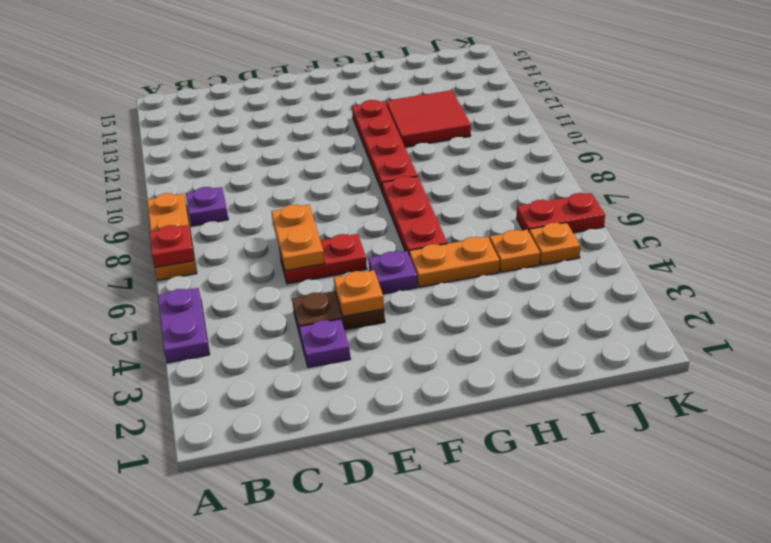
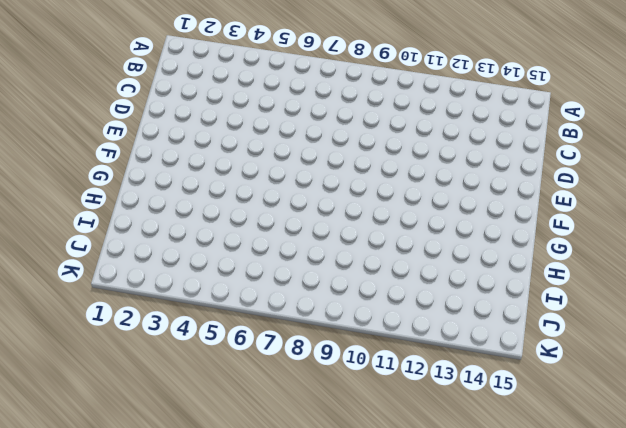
none -> purple plate A4:A5 level 1
none -> orange plate A7:A9 level 1
none -> purple plate B9 level 1

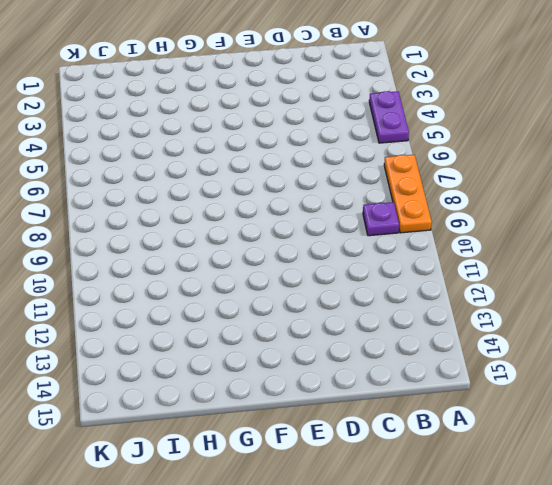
none -> purple plate D3 level 1
none -> brown plate D4:E4 level 1
none -> red plate D6:E6 level 1

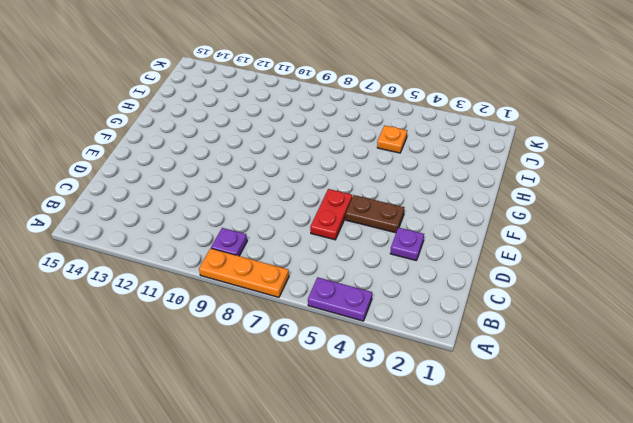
brown plate E4:E5 level 1 -> brown plate D4:E4 level 1
none -> purple plate F5 level 1
none -> orange plate G5:H5 level 1
none -> red plate G6:G8 level 1

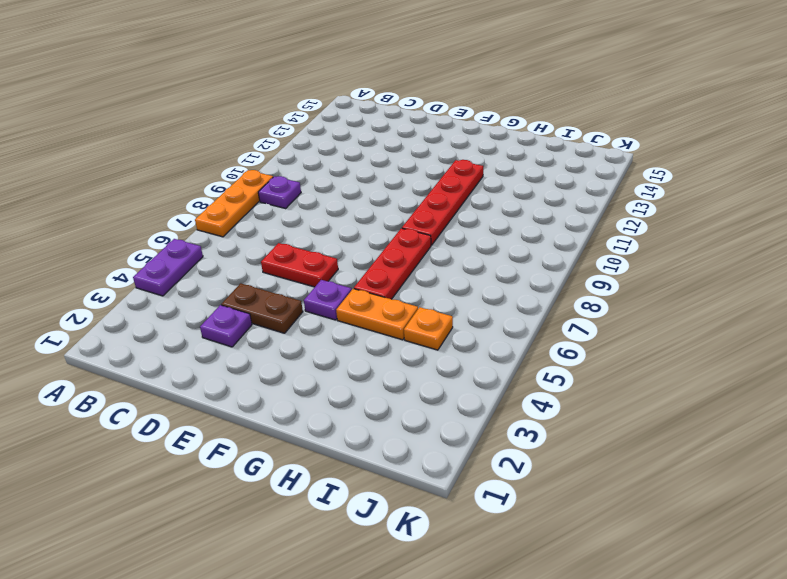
none -> red tile H11:I12 level 1
none -> orange plate J5 level 1
none -> red plate J6:K6 level 1

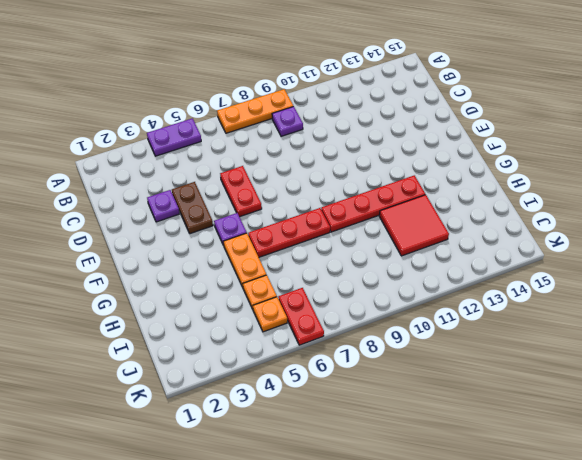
none -> red plate A7 level 2
none -> orange plate D6:D7 level 2
none -> orange plate E4 level 2

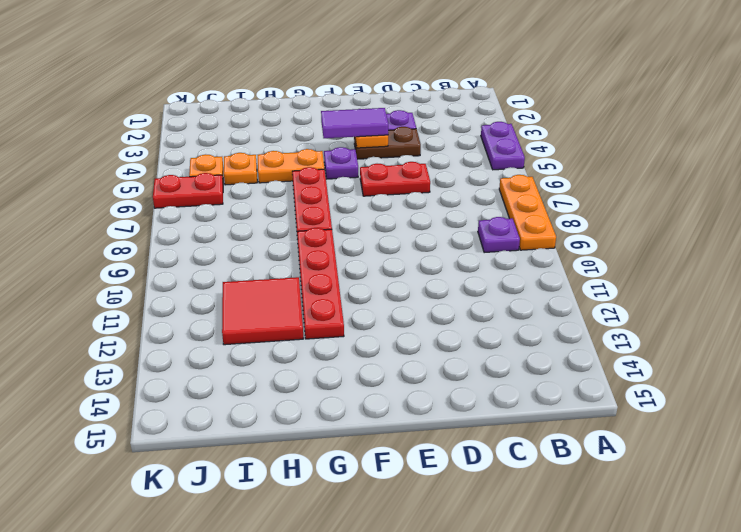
purple tile E4:F4 level 3 -> none
none -> red plate A7 level 2
none -> orange plate D6:D7 level 2

